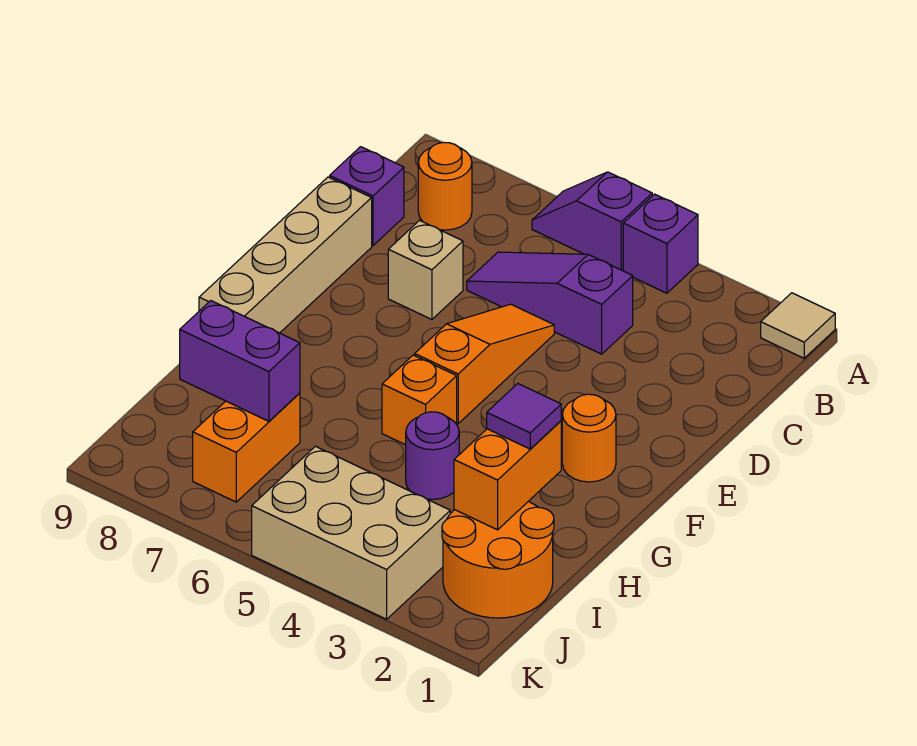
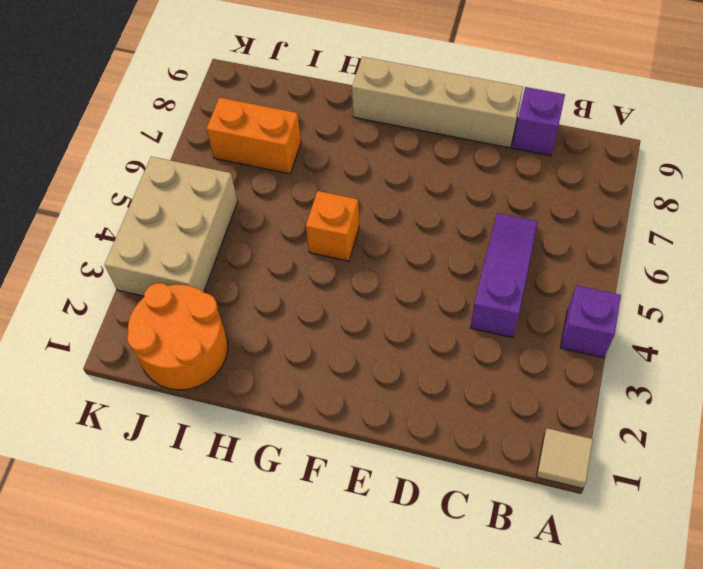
none -> purple slope A5:A6 level 1 top 5
none -> orange round brick B8 level 1
none -> orange slope D5:F5 level 1 top F

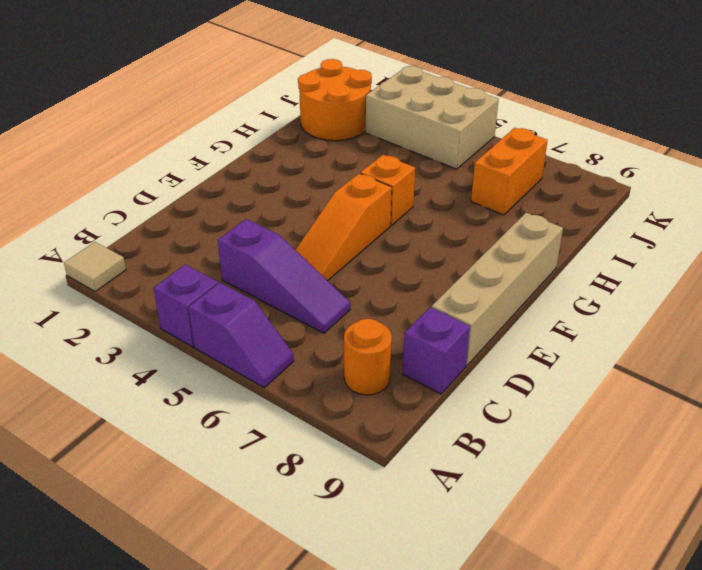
none -> tan brick D7 level 1
none -> orange round brick F2 level 1
none -> purple round brick H4 level 1

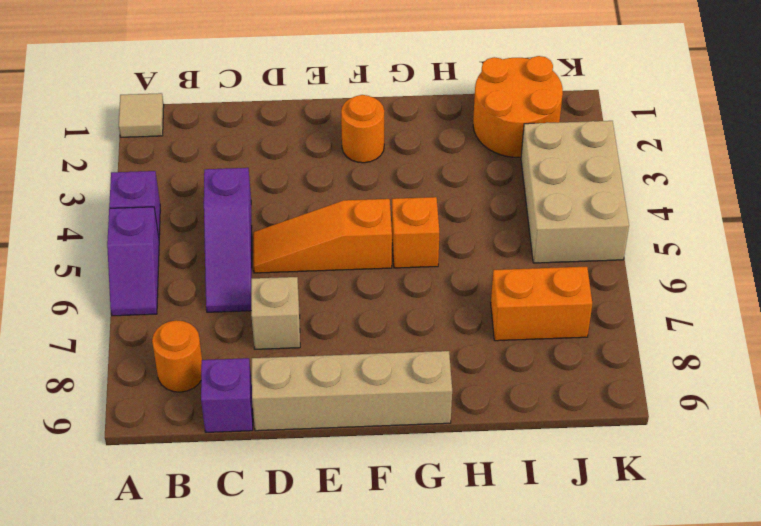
none -> purple round brick H4 level 1
none -> orange brick H2:I2 level 2
none -> purple brick I7:I8 level 2

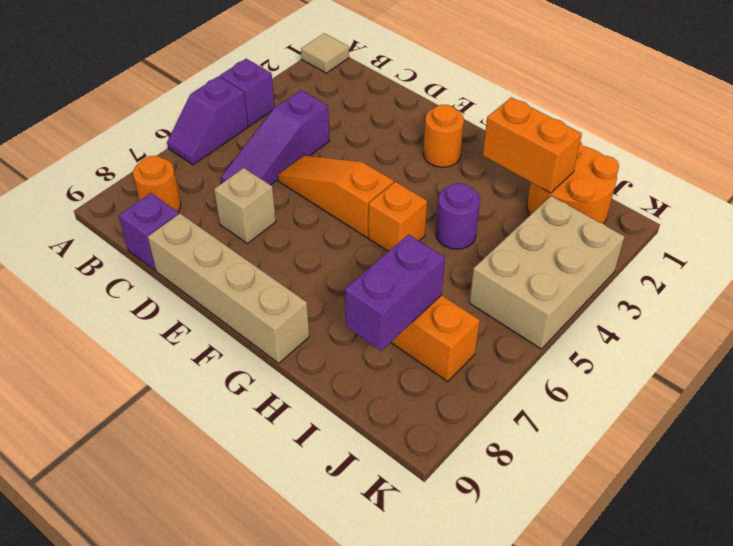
none -> purple tile H2 level 3

